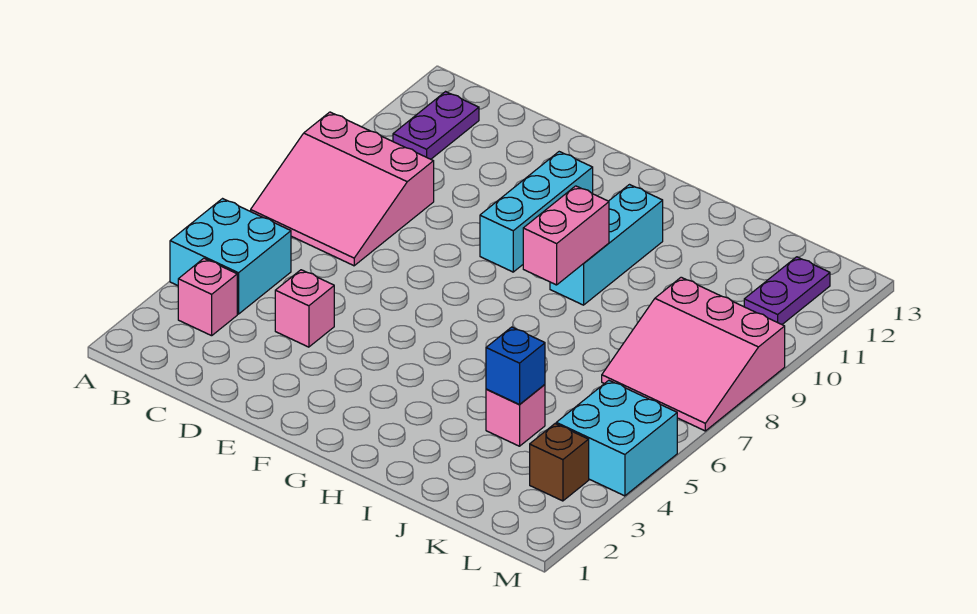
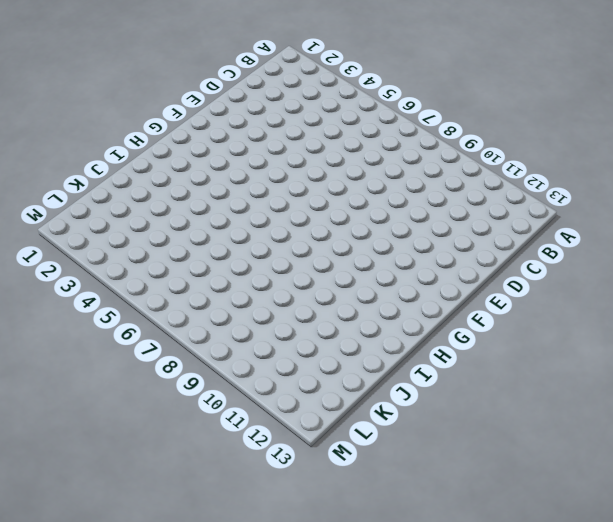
none -> cyan brick A4:B5 level 1
none -> pink slope A7:C9 level 1 top 9
none -> pink brick B3 level 1

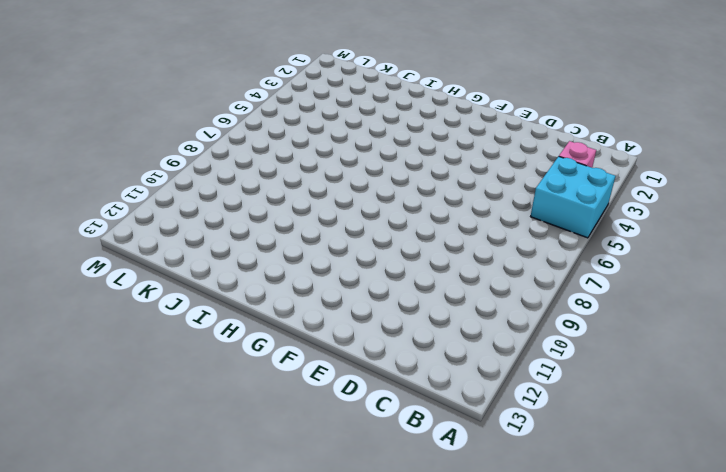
none -> pink slope A7:C9 level 1 top 9
none -> purple plate B11:B12 level 1
none -> pink brick D4 level 1

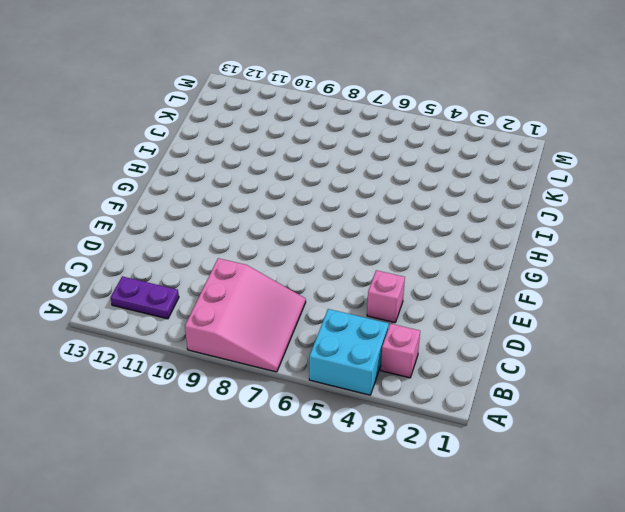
none -> cyan brick F9:F11 level 1
none -> cyan brick H9:H11 level 1
none -> pink brick J4 level 1

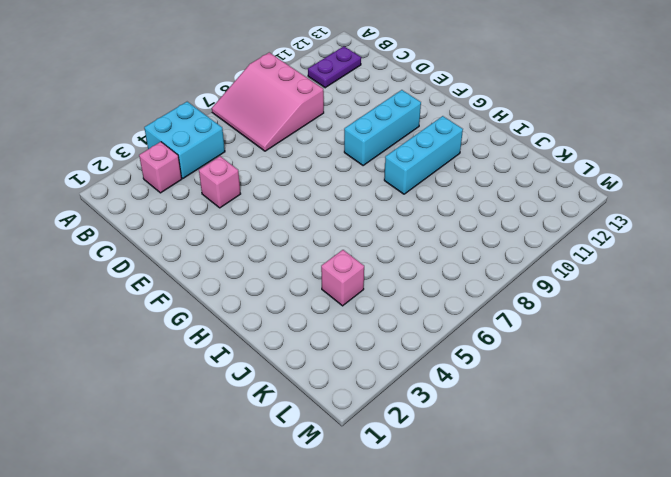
none -> pink slope K7:M9 level 1 top 9
none -> brown brick L3 level 1
none -> cyan brick L4:M5 level 1

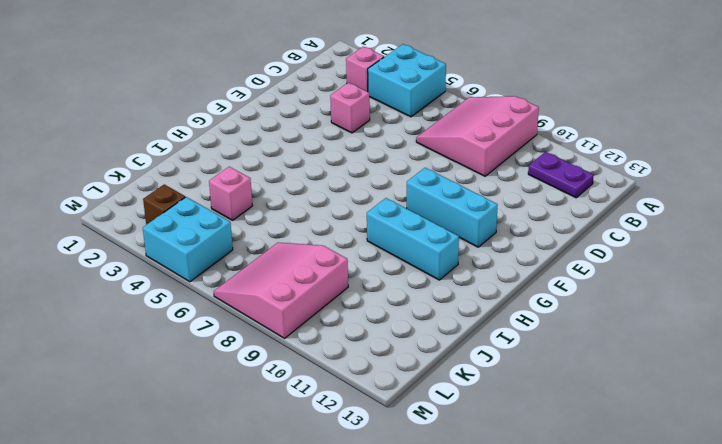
none -> purple plate L11:L12 level 1
none -> pink brick H8:H9 level 2
none -> blue brick J4 level 2

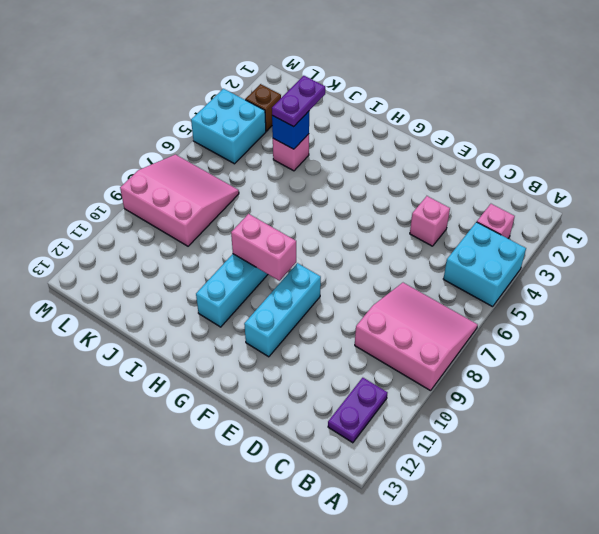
pink brick G9:H9 level 2 -> pink brick H8:H9 level 2
purple plate J3:J4 level 3 -> purple plate L11:L12 level 1

